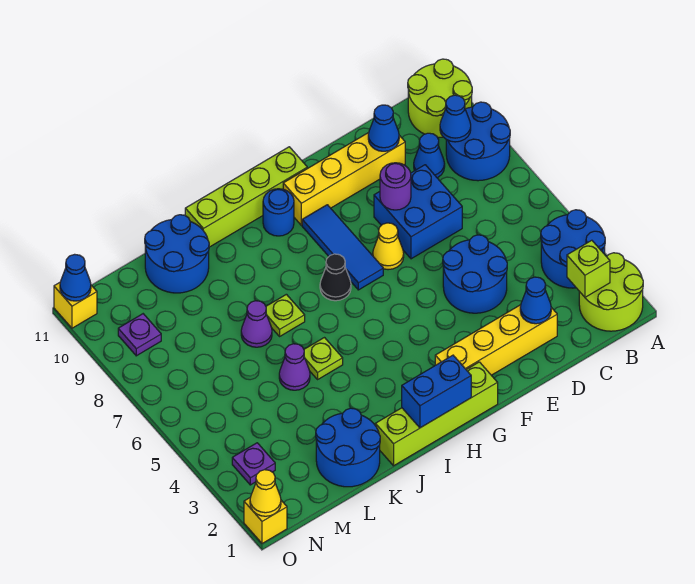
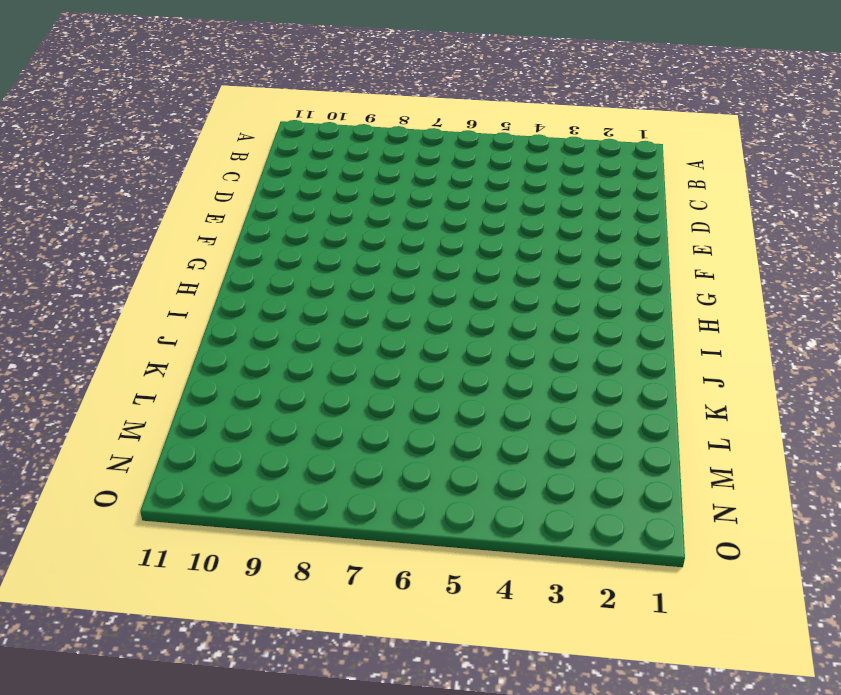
none -> lime round brick A1:B2 level 1
none -> blue round brick A3:B4 level 1
none -> blue round brick A8:B9 level 1
none -> lime round brick A10:B11 level 1

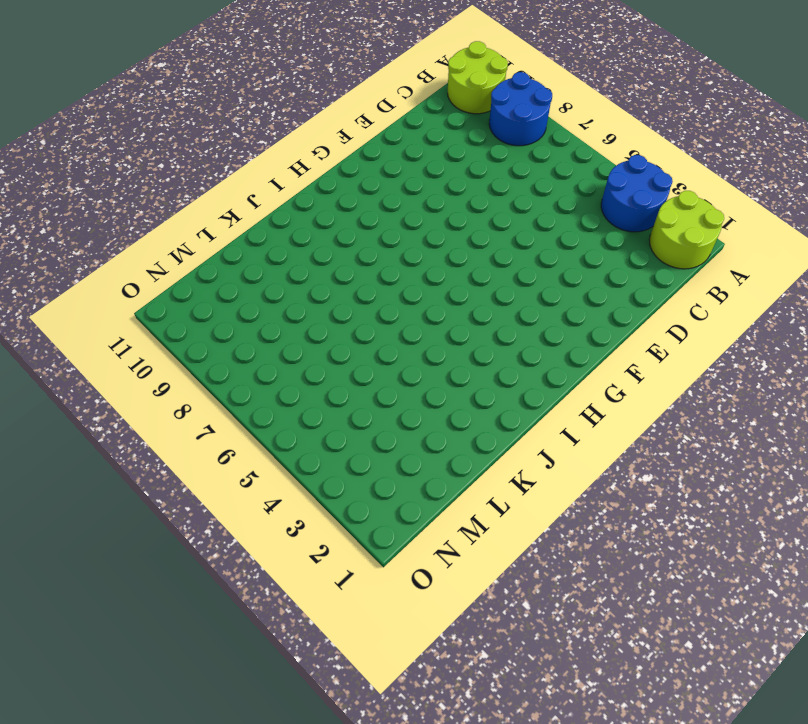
none -> blue cone C9 level 1
none -> yellow brick D2:G2 level 1
none -> blue round brick D4:E5 level 1
none -> blue brick D7:E8 level 1

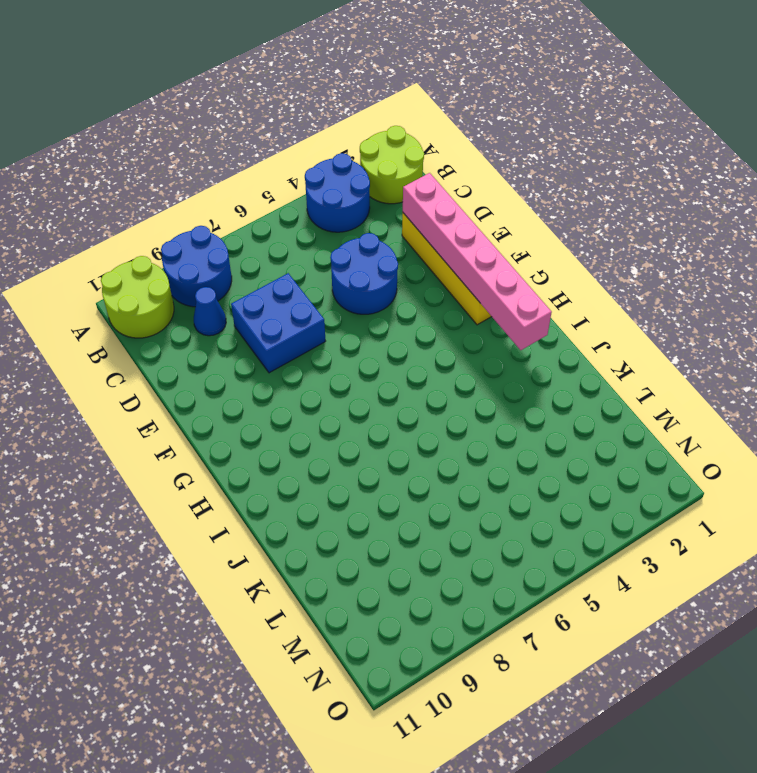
pink brick D2:I2 level 2 -> blue cone D2 level 2
none -> yellow brick D10:G10 level 1
none -> yellow cone F7 level 1
none -> lime brick G1:J1 level 1
none -> blue tile G7:G9 level 1

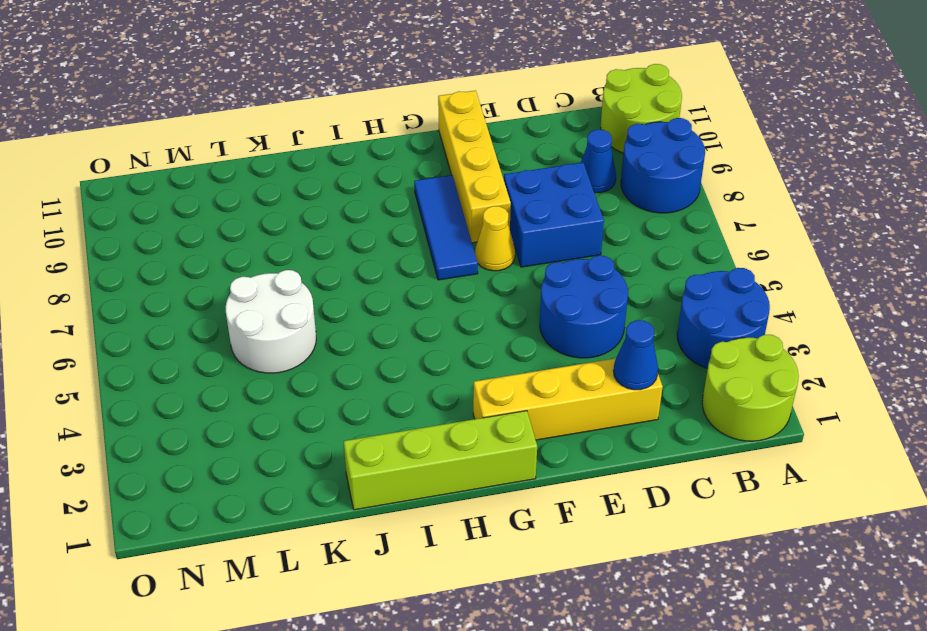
yellow brick F8:F11 level 1 -> yellow brick D10:G10 level 1
white round brick K5:L6 level 1 -> purple cone K5 level 1
none -> lime brick G11:J11 level 1
none -> black cone H7 level 1
none -> blue round brick H10 level 1
none -> lime plate J5 level 1

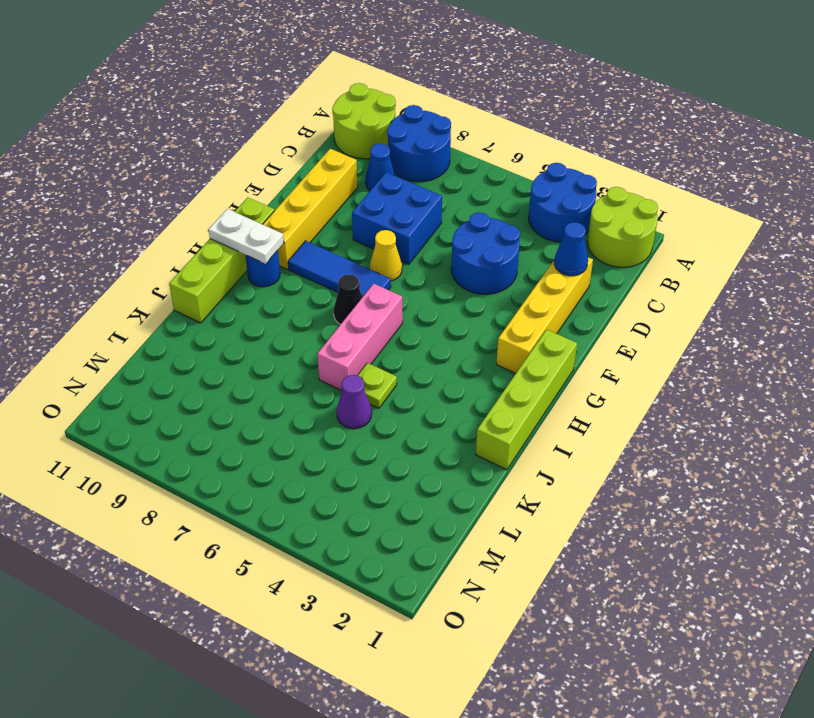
pink brick H6:J6 level 1 -> none
white plate H10:H11 level 2 -> none
none -> lime plate J7 level 1
none -> blue round brick K1:L2 level 1
none -> purple cone K7 level 1
none -> blue round brick K10:L11 level 1

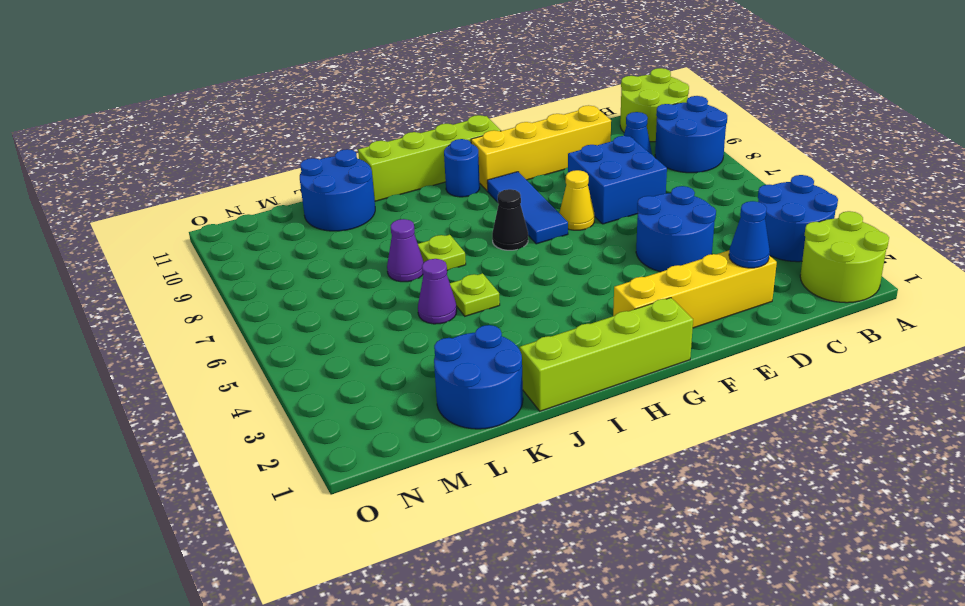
none -> purple plate N3 level 1
none -> purple plate N9 level 1
none -> yellow brick O1 level 1
none -> yellow brick O11 level 1

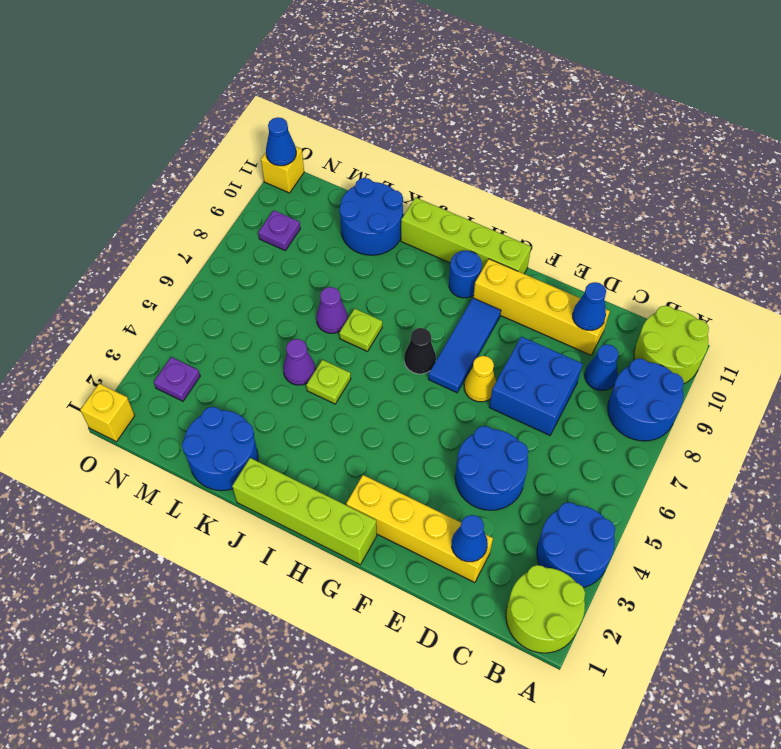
none -> lime brick B2 level 2
none -> blue cone B9 level 2
none -> purple round brick E8 level 2
none -> blue brick H1:I1 level 2

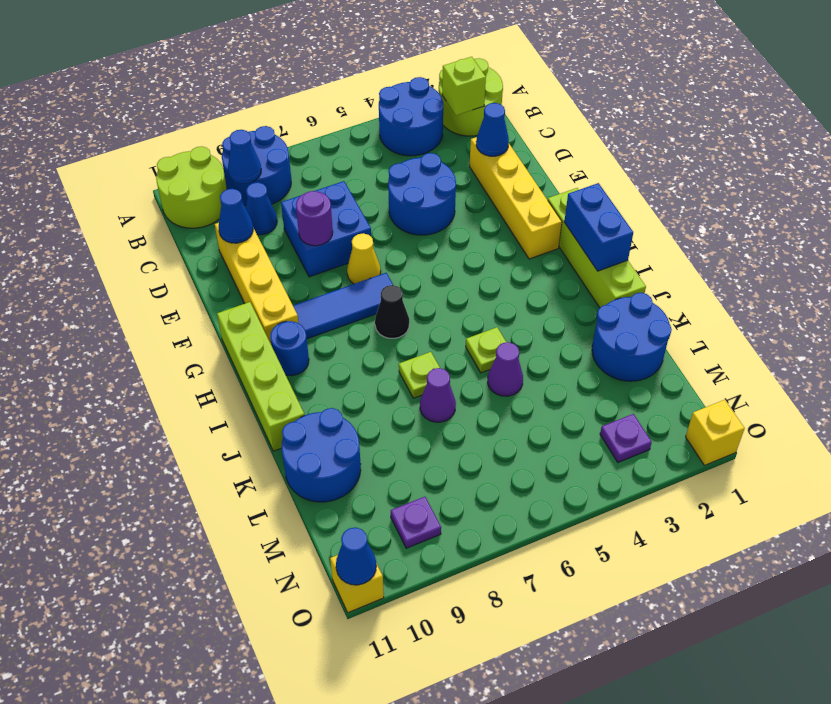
none -> yellow cone O1 level 2

